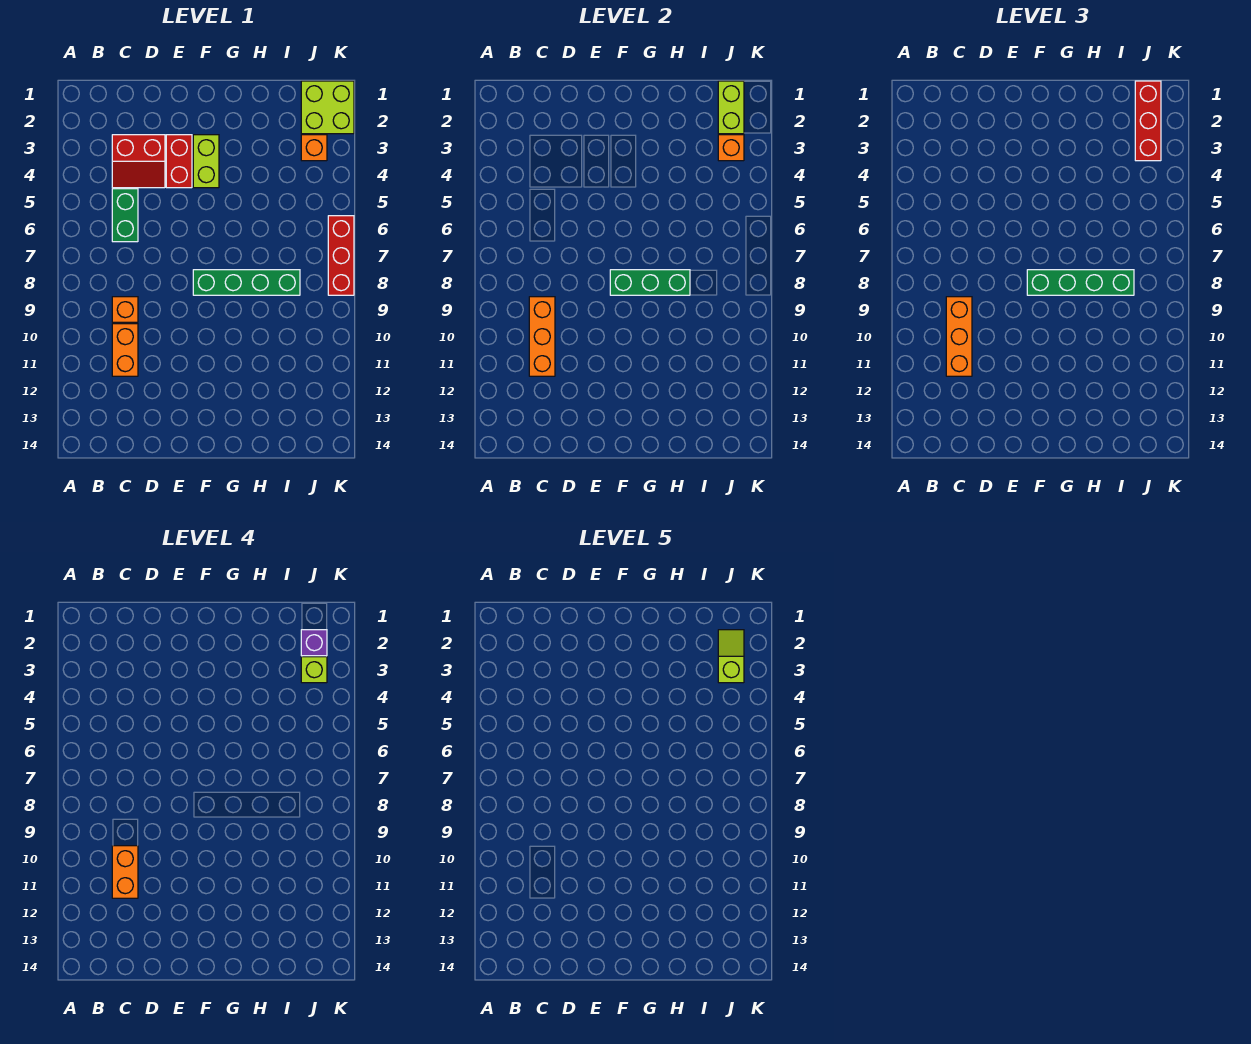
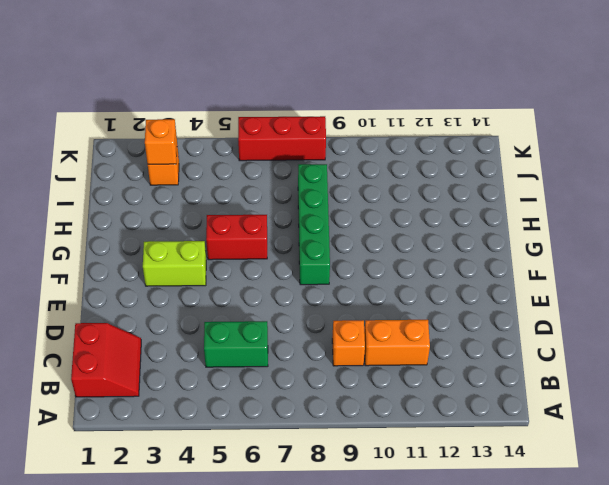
red slope B1:C2 level 1 top 1 -> red slope C3:D4 level 1 top 3
red brick G5:G6 level 1 -> red brick E3:E4 level 1
none -> lime brick J1:K2 level 1
none -> orange brick C9:C11 level 2
none -> green brick F8:H8 level 2

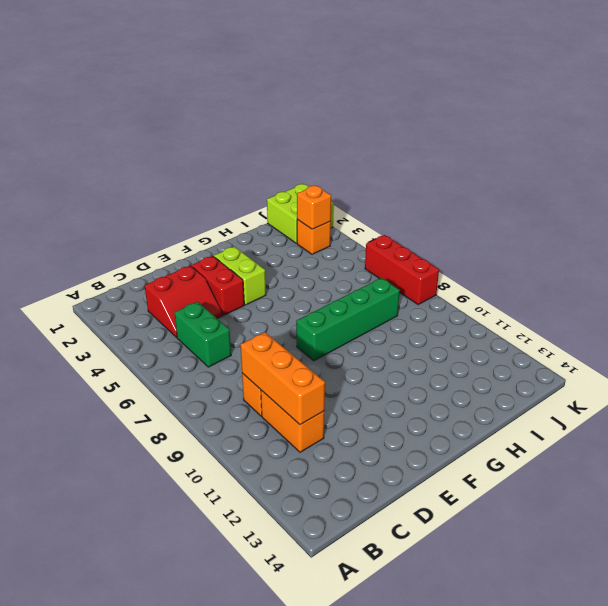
none -> green brick F8:H8 level 2
none -> lime brick J1:J2 level 2
none -> orange brick C9:C11 level 3

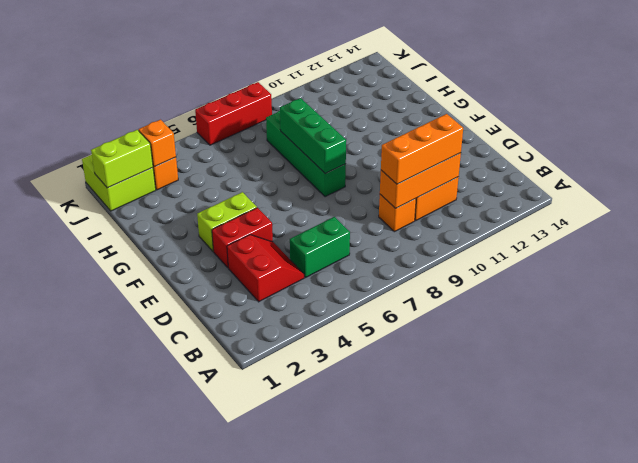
none -> green brick F8:I8 level 3
none -> red brick J1:J3 level 3
none -> orange brick C10:C11 level 4

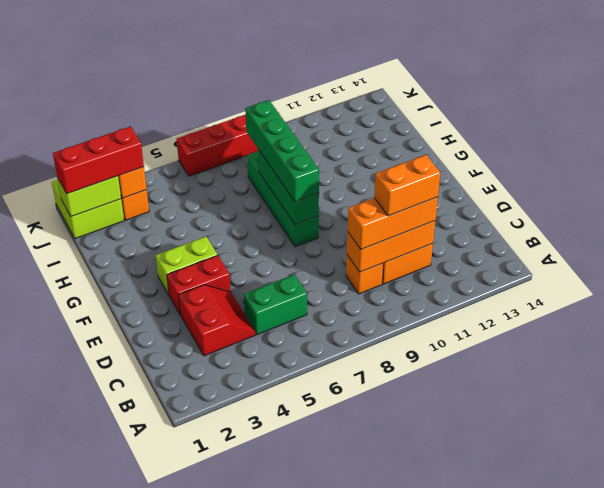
none -> purple brick J2 level 4
none -> lime brick J3 level 4
none -> lime slope J2:J3 level 5 top 3

